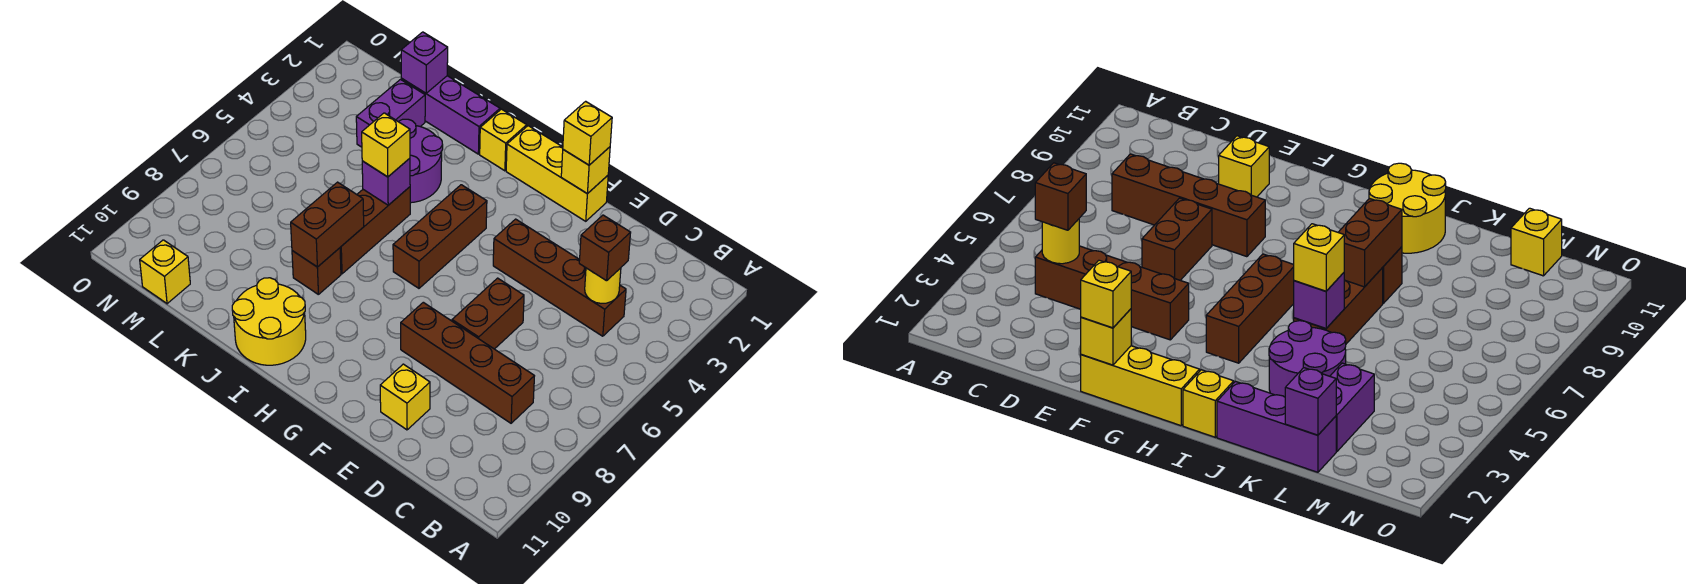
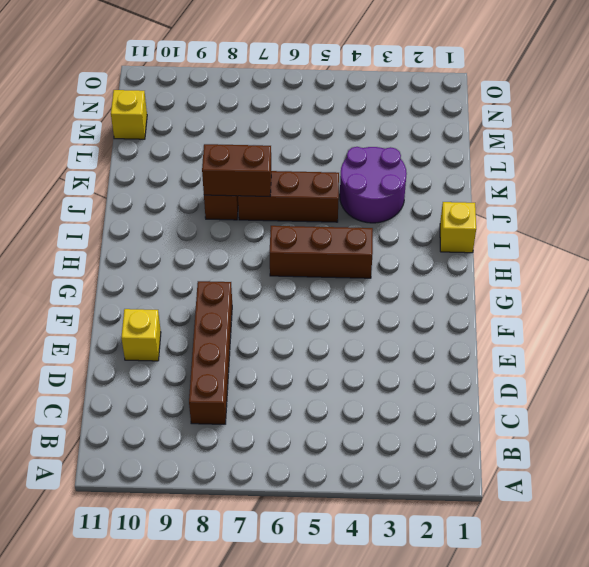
none -> brown brick C4:F4 level 1
none -> brown brick E6:E7 level 1
none -> yellow brick F1:H1 level 1

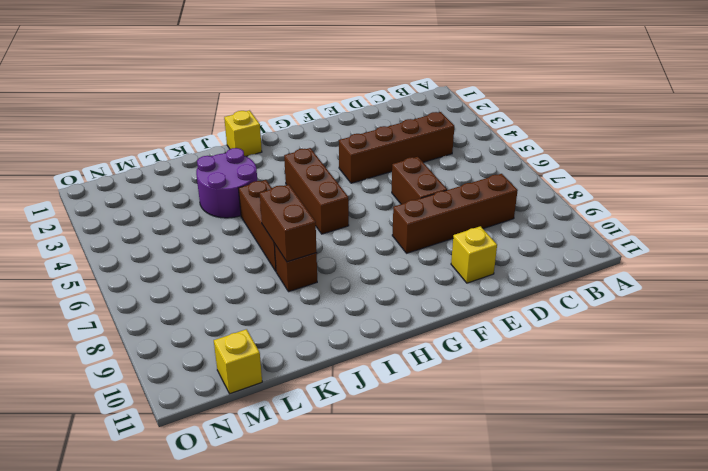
none -> yellow brick F1:H1 level 1
none -> yellow round brick I10:J11 level 1
none -> purple brick J1:L1 level 1

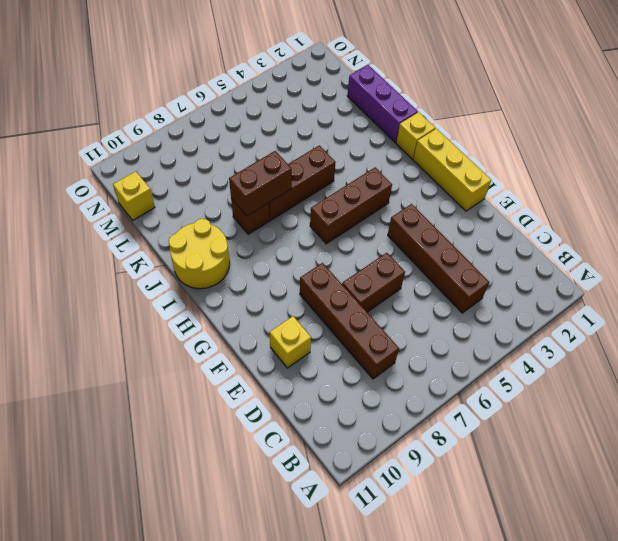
none -> purple round brick J3:K4 level 1
none -> purple brick L2:L3 level 1
none -> yellow round brick C4 level 2

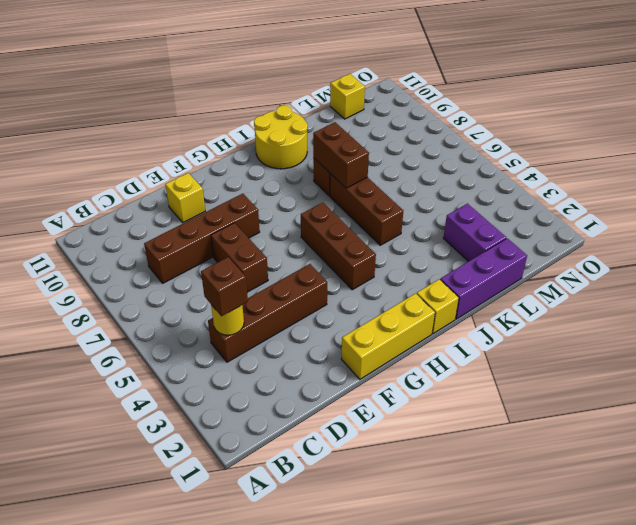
none -> purple round brick J3:K4 level 1
none -> yellow brick F1 level 2
none -> purple brick J5 level 2

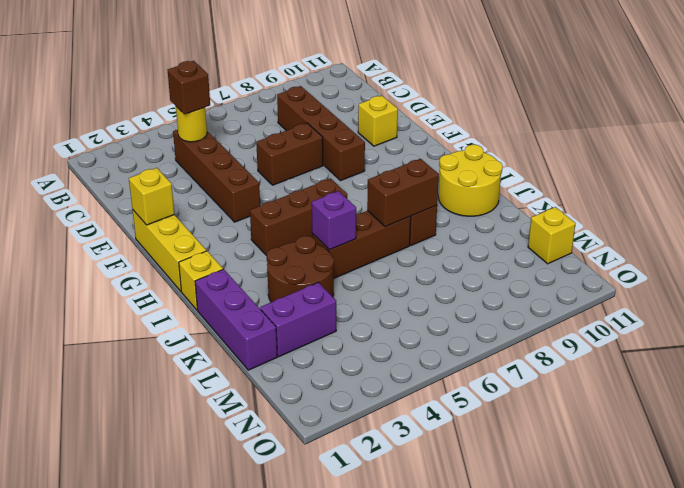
brown round brick J3:K4 level 1 -> purple round brick J3:K4 level 1
none -> purple brick L1 level 2
none -> yellow brick F1 level 3
none -> yellow brick J5 level 3

